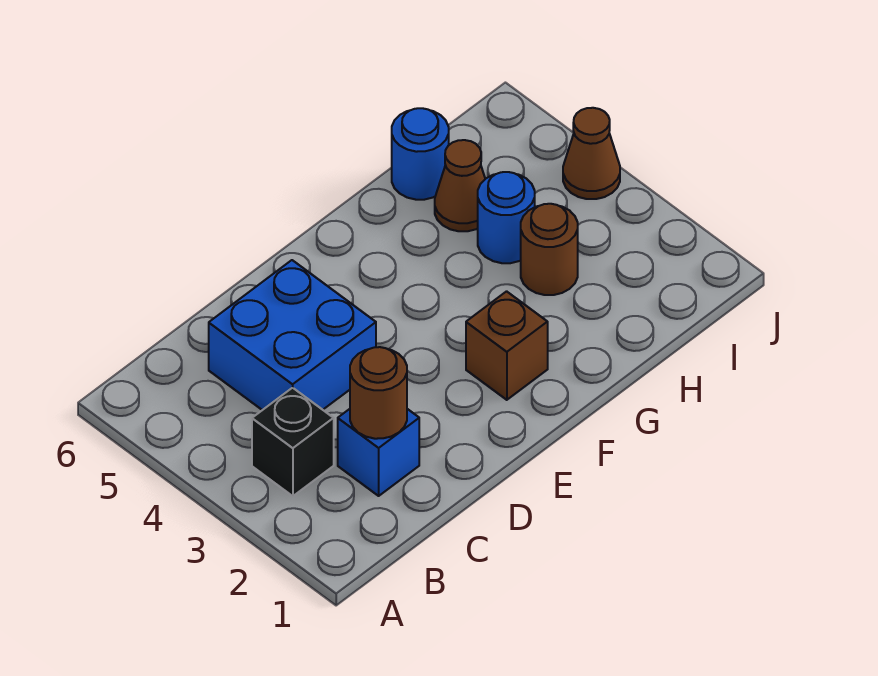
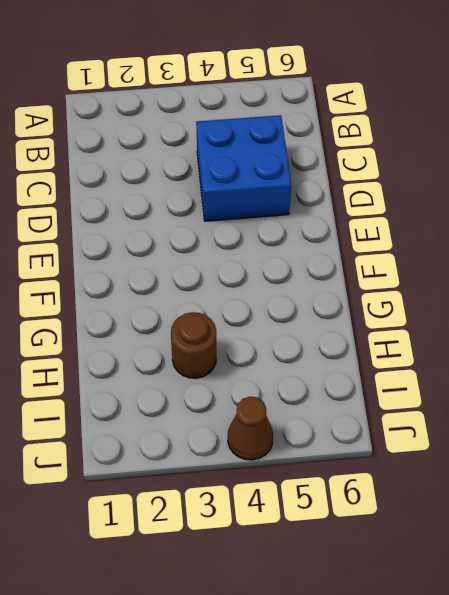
none -> black brick B3 level 1
none -> blue brick C2 level 1

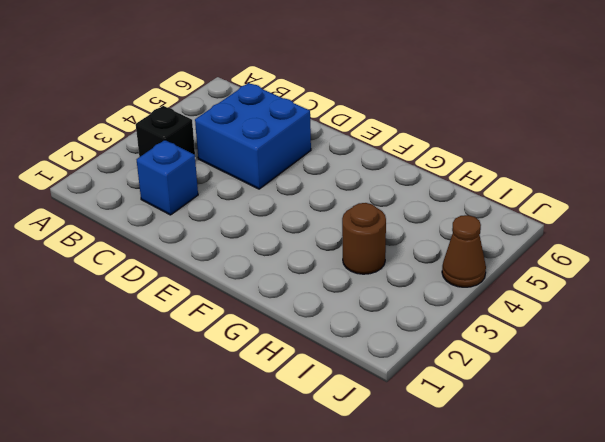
none -> brown brick F2 level 1
none -> blue round brick H4 level 1

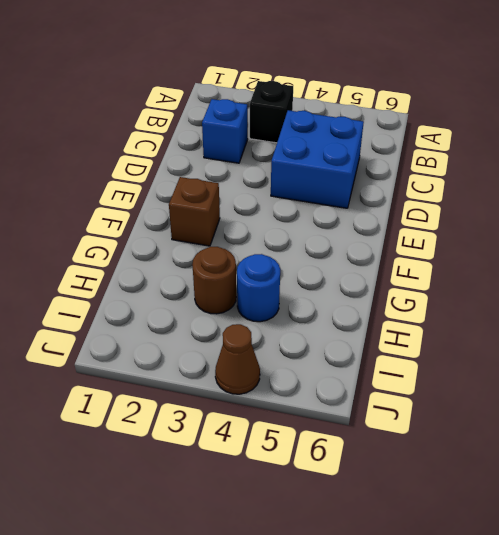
none -> brown cone H5 level 1
none -> blue round brick H6 level 1

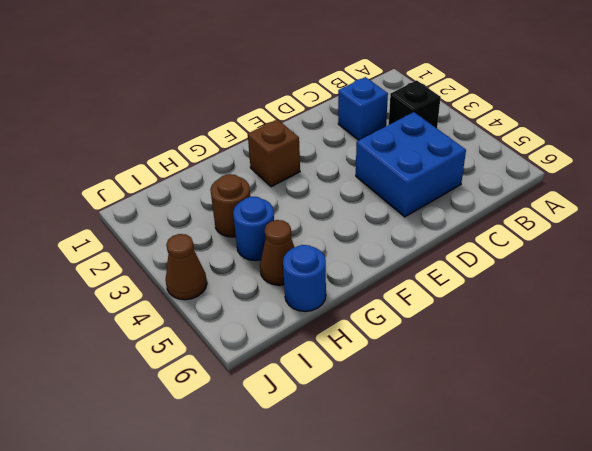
none -> brown round brick C2 level 2

